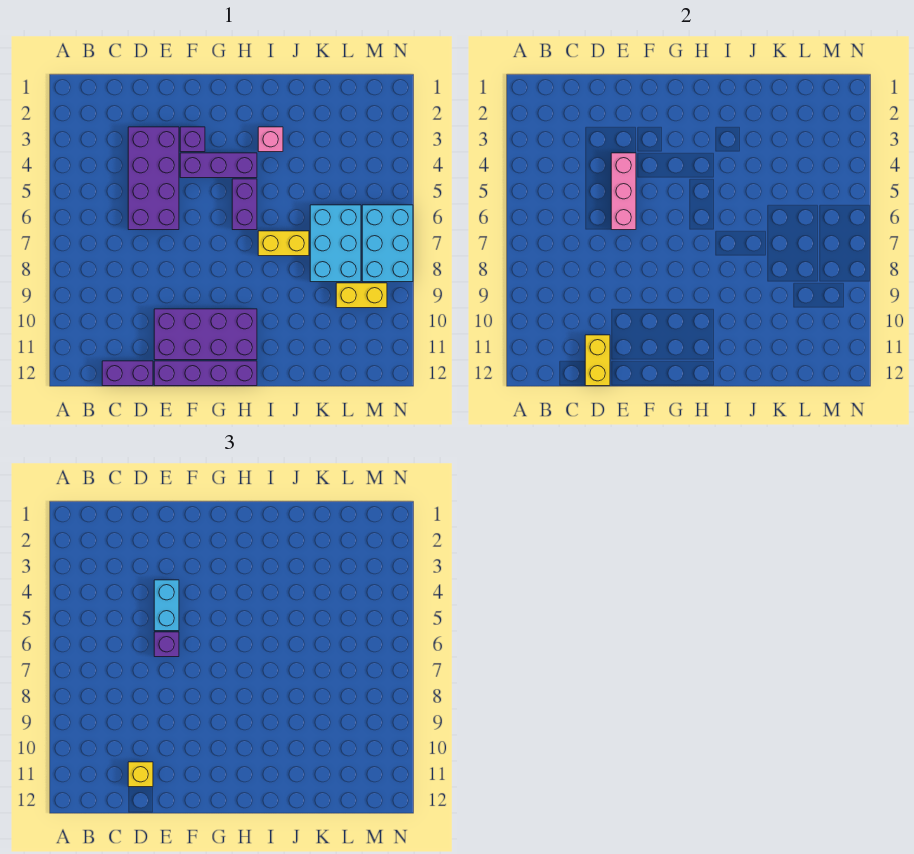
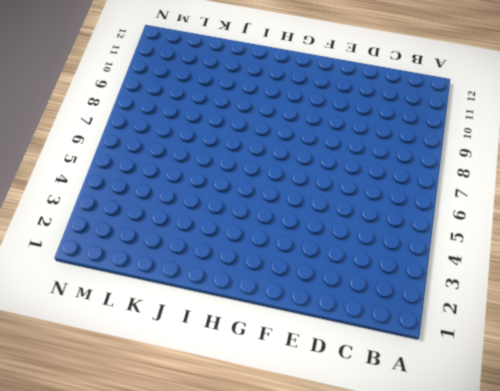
none -> purple brick C12:D12 level 1
none -> purple brick D3:E6 level 1
none -> purple brick E10:H11 level 1

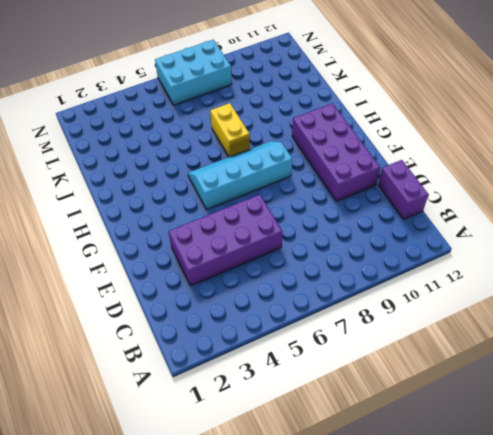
cyan slope G5:H8 level 1 top G -> purple brick H5:H6 level 1
none -> purple brick E12:H12 level 1
none -> purple brick F3 level 1
none -> purple brick F4:H4 level 1

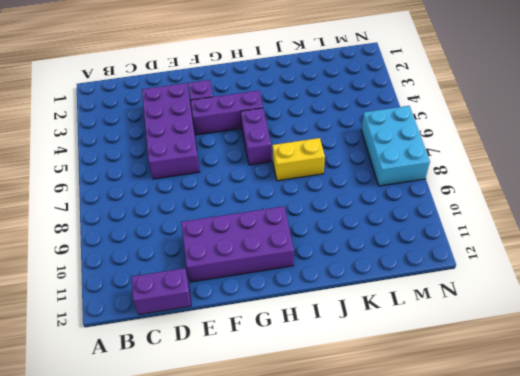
none -> purple brick E12:H12 level 1
none -> pink brick I3 level 1
none -> cyan brick K6:L8 level 1

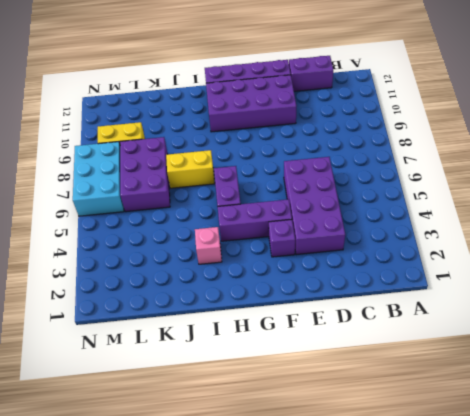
purple brick K6:L8 level 1 -> cyan brick K6:L8 level 1
none -> yellow brick D11:D12 level 2
none -> pink brick E4:E6 level 2
none -> yellow brick D11 level 3

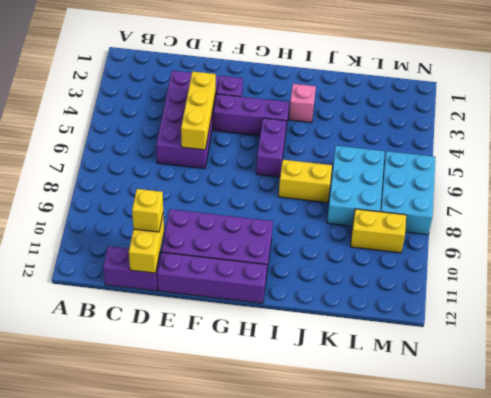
yellow brick E4:E6 level 2 -> pink brick E4:E6 level 2
none -> cyan brick E4:E5 level 3
none -> purple brick E6 level 3

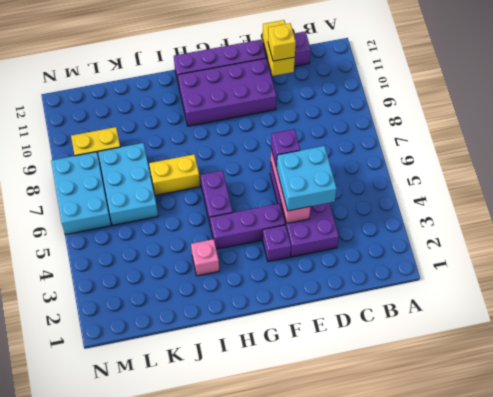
cyan brick D4:E5 level 3 -> cyan brick E4:E5 level 3

